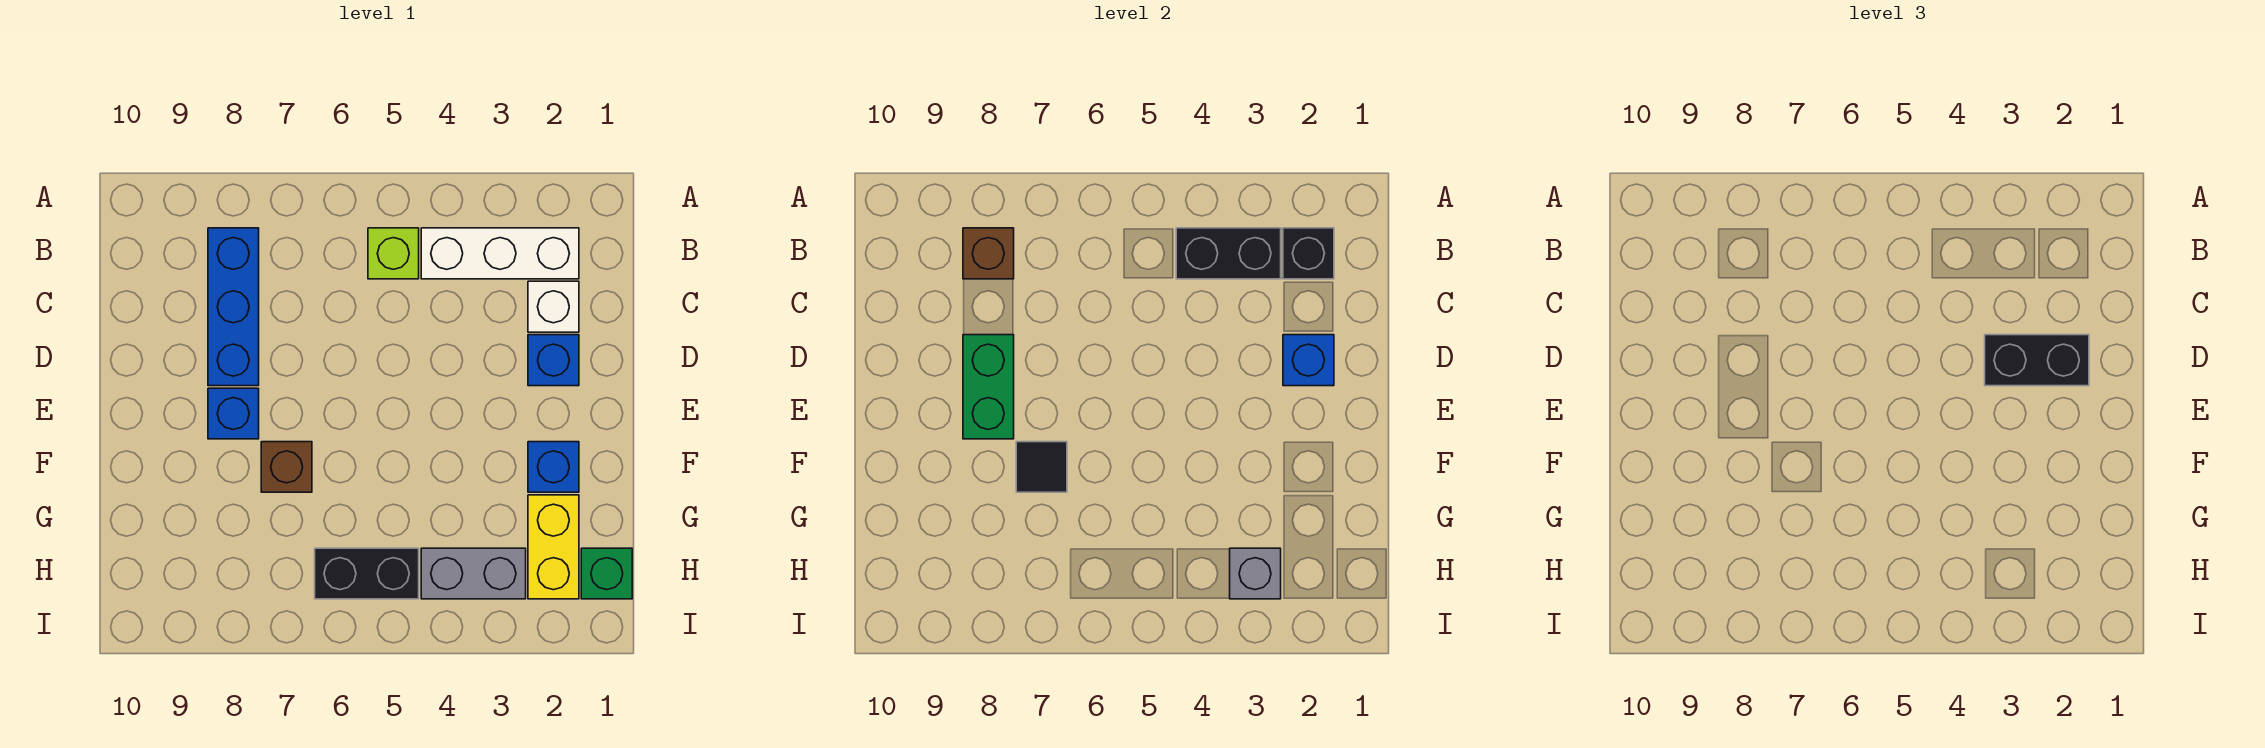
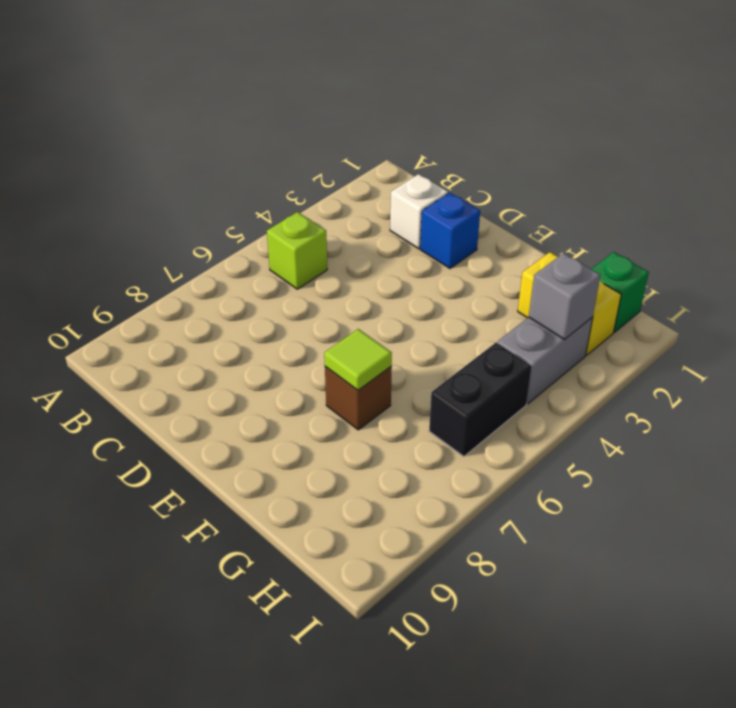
lime tile F7 level 2 -> black tile F7 level 2
none -> white brick B2:B4 level 1
none -> blue brick B8:D8 level 1
none -> blue brick E8 level 1

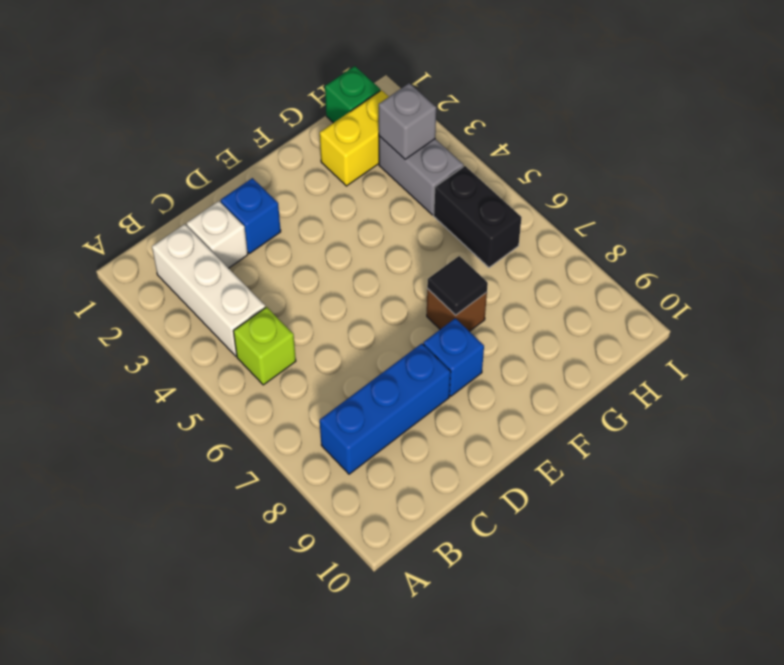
none -> blue brick F2 level 1
none -> black brick B2 level 2
none -> black brick B3:B4 level 2

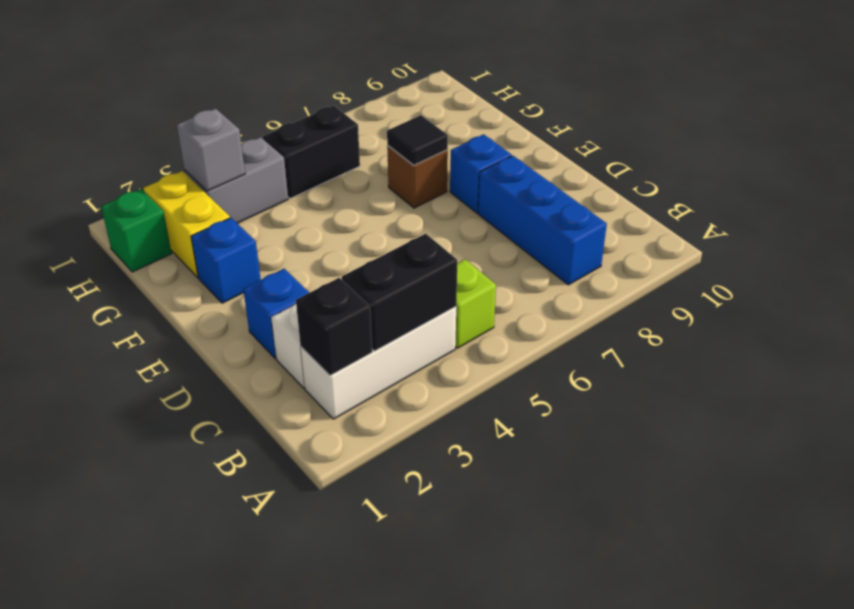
none -> brown brick B8 level 2
none -> blue brick D2 level 2
none -> green brick D8:E8 level 2

